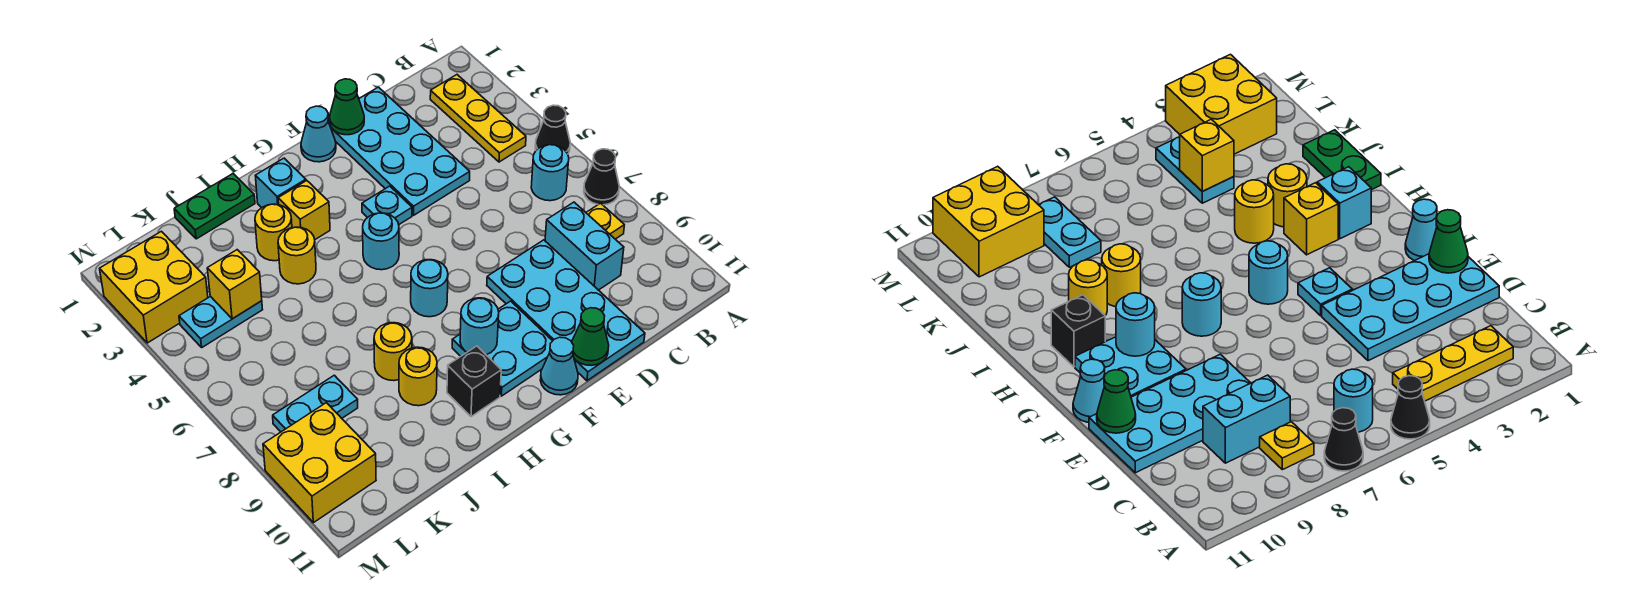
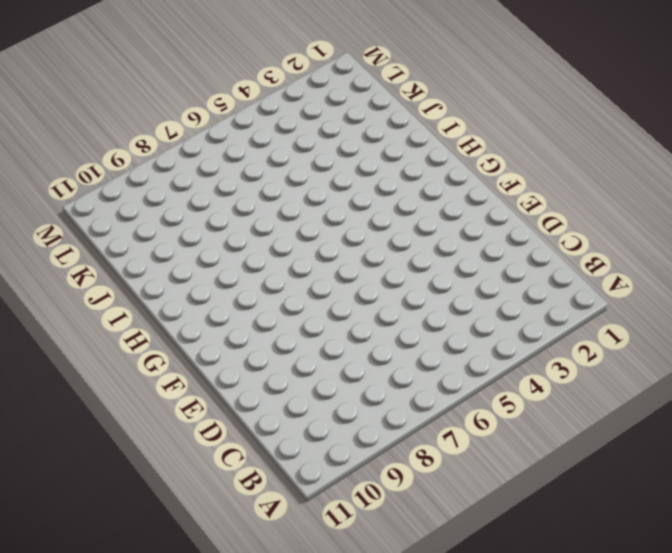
none -> black cone A5 level 1
none -> black cone A7 level 1
none -> yellow plate B2:B4 level 1
none -> cyan round brick B6 level 1

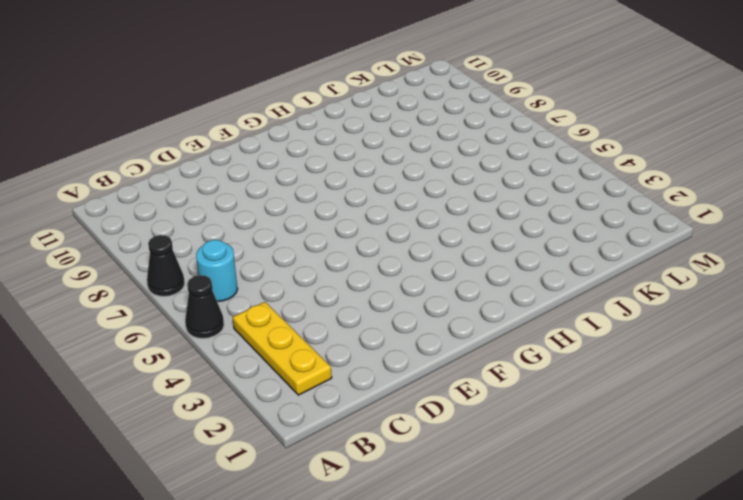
none -> yellow plate B8 level 1
none -> cyan brick C8:C9 level 1
none -> cyan plate D1:E4 level 1
none -> cyan plate D8:E11 level 1

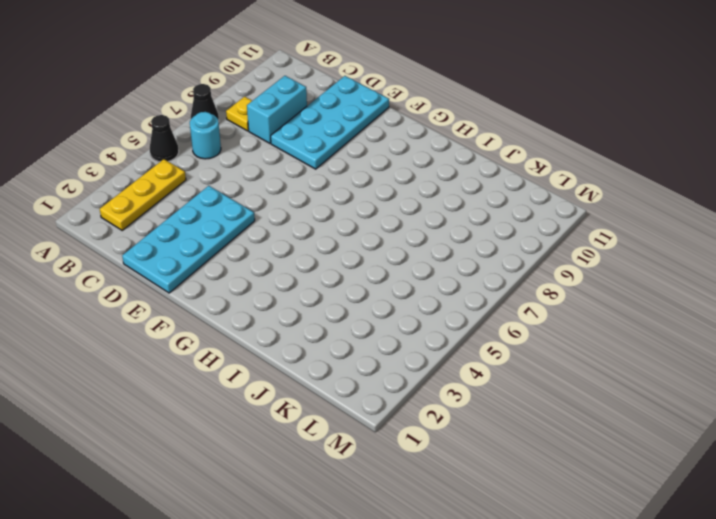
none -> cyan cone F1 level 1
none -> cyan plate F4 level 1
none -> cyan plate F9:G10 level 1
none -> cyan cone F11 level 1

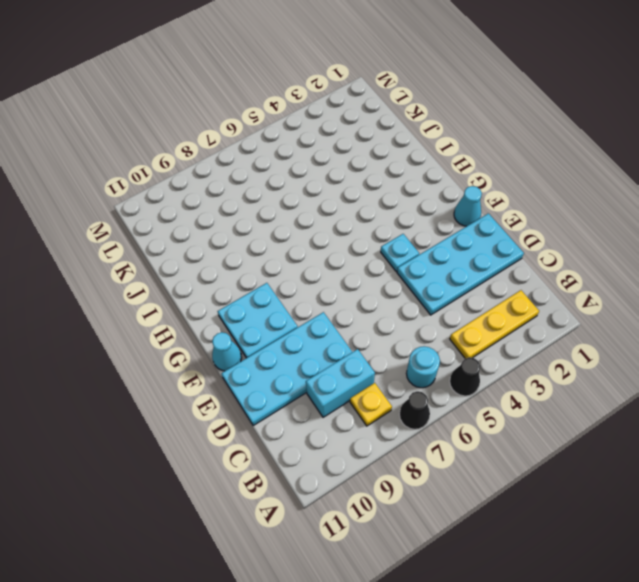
none -> cyan round brick G5 level 1
none -> cyan round brick G7 level 1
none -> cyan brick H2 level 1
none -> yellow brick H3 level 1

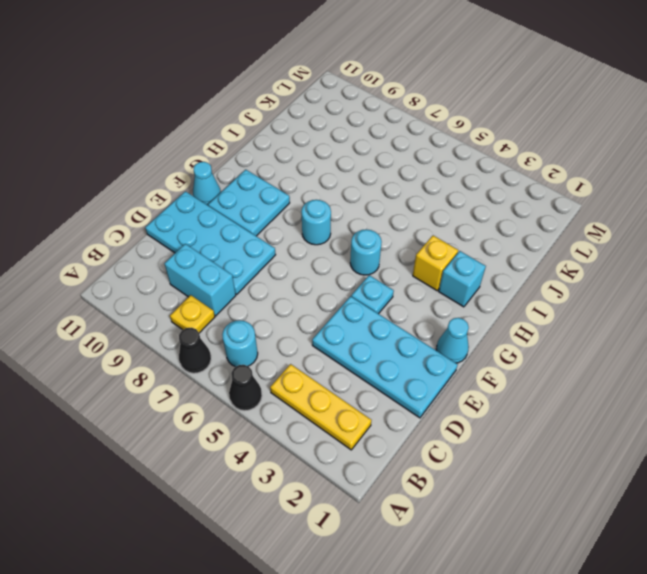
none -> black brick H10 level 1
none -> green plate I1:J1 level 1
none -> yellow round brick I3 level 1
none -> yellow round brick I4 level 1

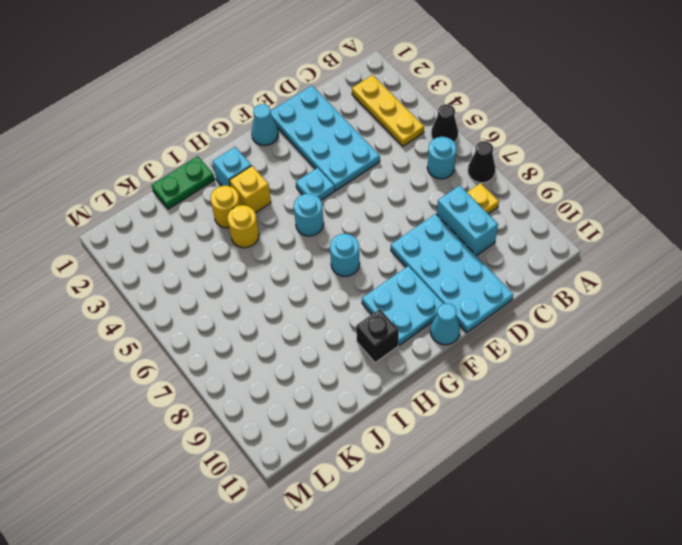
none -> yellow round brick I8 level 1
none -> yellow round brick I9 level 1
none -> cyan plate K4:L4 level 1
none -> cyan plate K8:L8 level 1

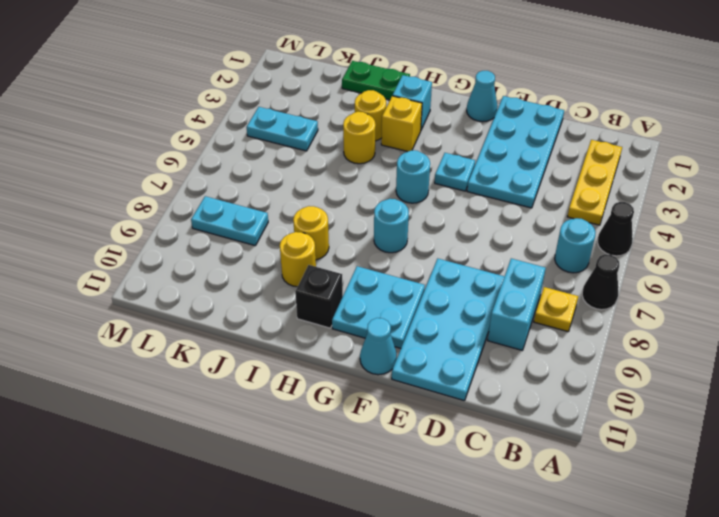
none -> yellow brick L2:M3 level 1
none -> yellow brick L9:M10 level 1
none -> green cone E1 level 2
none -> green cone E11 level 2

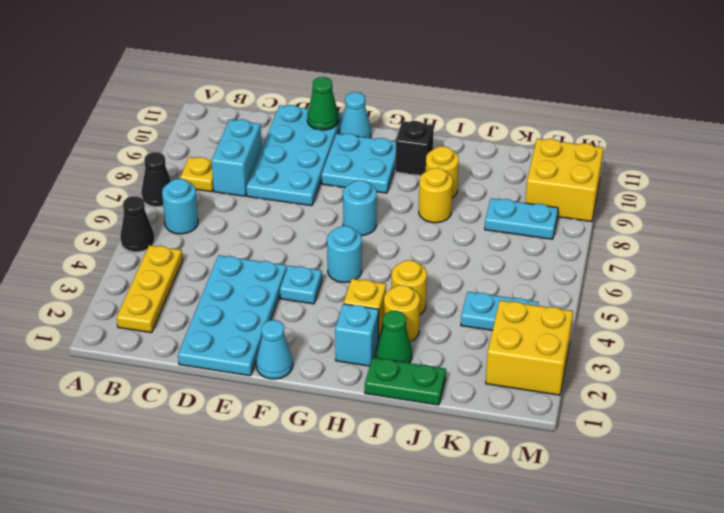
green cone I2 level 1 -> green cone E1 level 2
none -> cyan round brick G9 level 2
none -> yellow brick K4 level 2

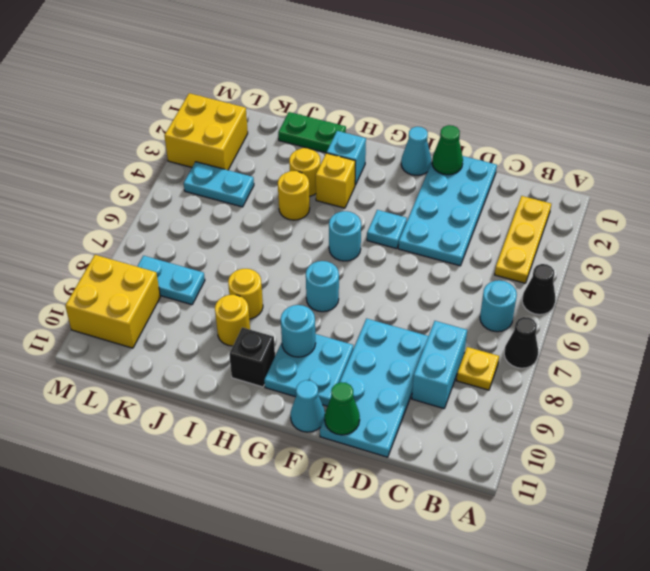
none -> yellow brick K4 level 2

